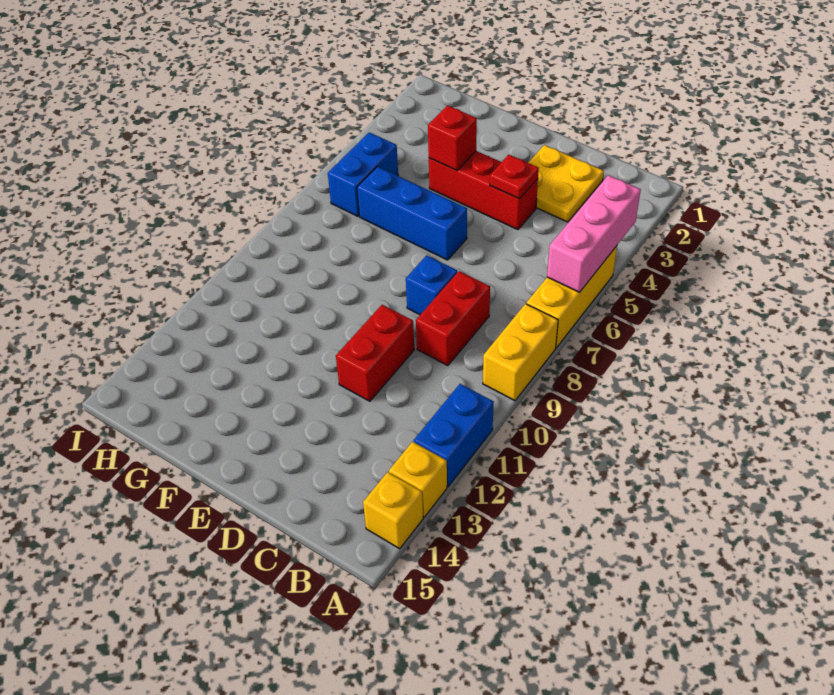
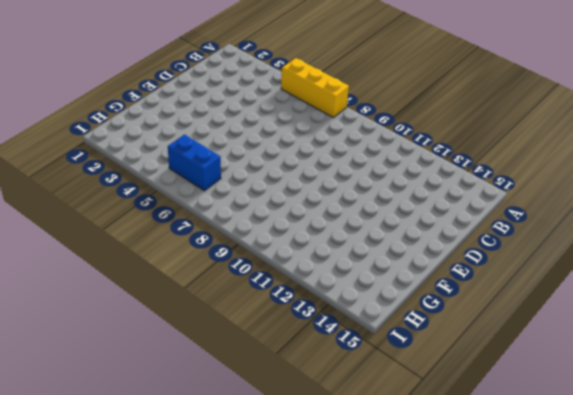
none -> yellow brick A8:A9 level 1
none -> blue brick A11:A12 level 1
none -> yellow brick A13 level 1

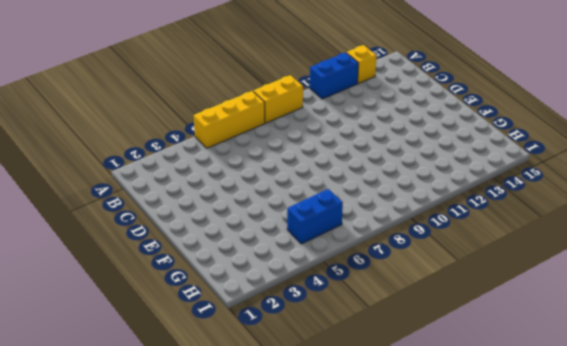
none -> yellow brick A14 level 1
none -> yellow plate C2:D3 level 1
none -> red brick C8:C9 level 1

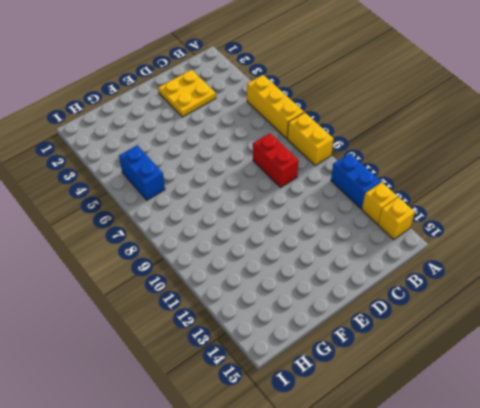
none -> red brick D4:F4 level 1
none -> blue brick D8 level 1
none -> red brick D10:D11 level 1

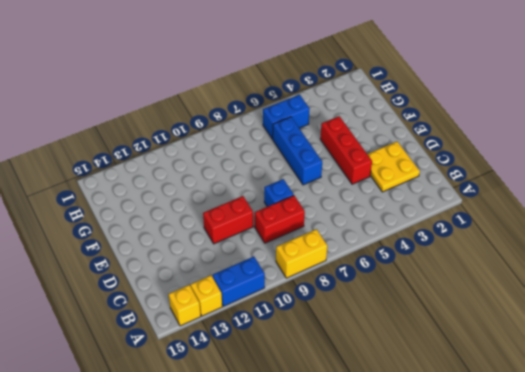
none -> yellow brick A5:A7 level 1
none -> pink brick A4:A6 level 2
none -> red plate D4 level 2

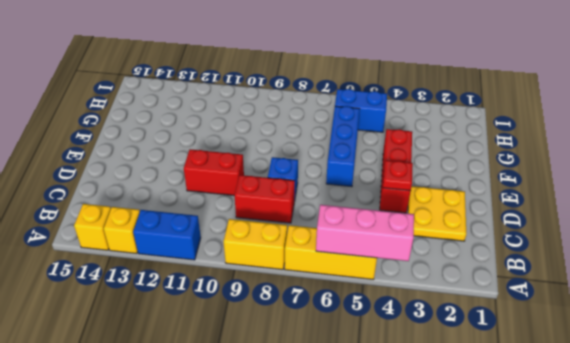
none -> red brick F4 level 2

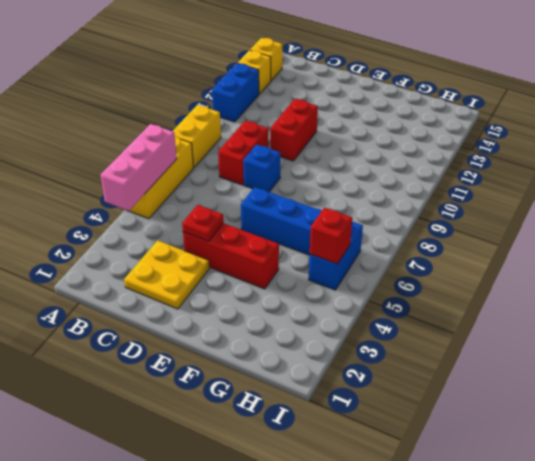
red brick H5 level 2 -> red brick F4 level 2

